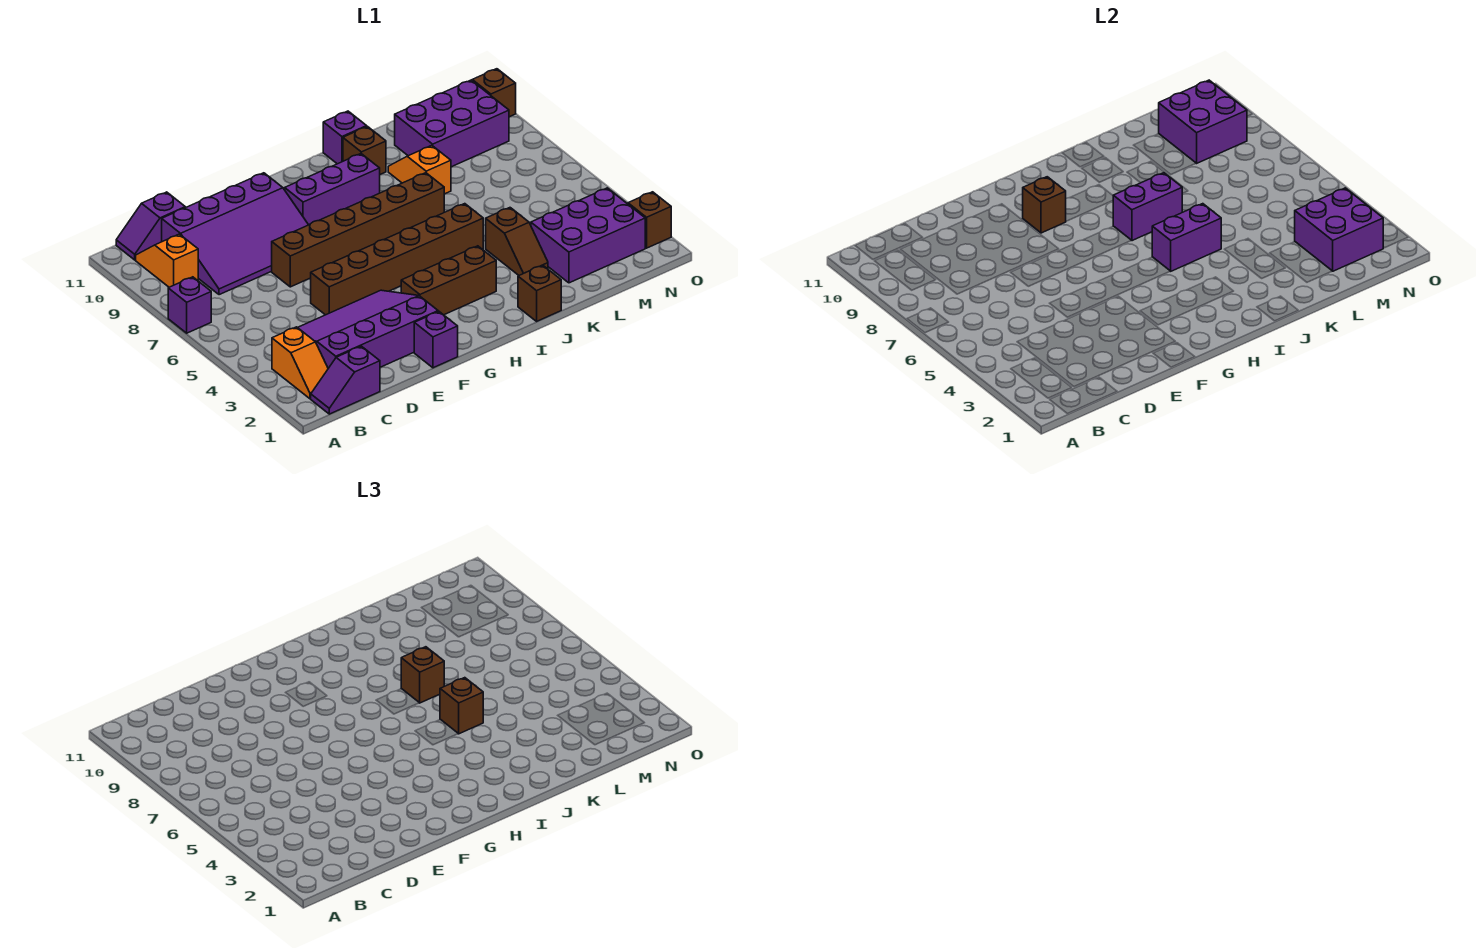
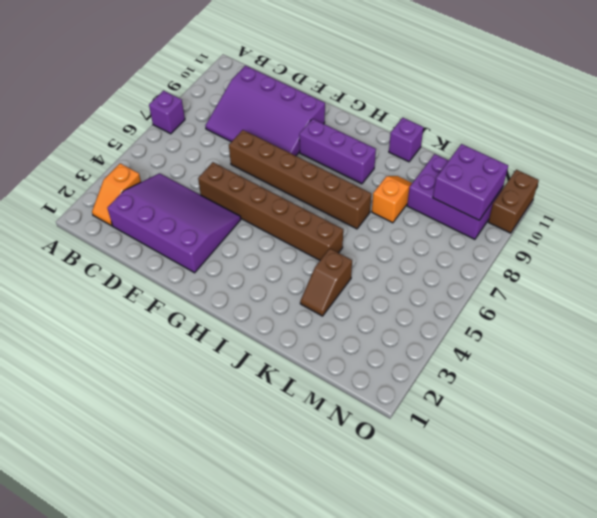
brown brick O10:O11 level 1 -> brown brick O10 level 1
none -> purple slope B1:C1 level 1 top C
none -> orange slope B9:B10 level 1 top 9
none -> purple slope B11:C11 level 1 top C

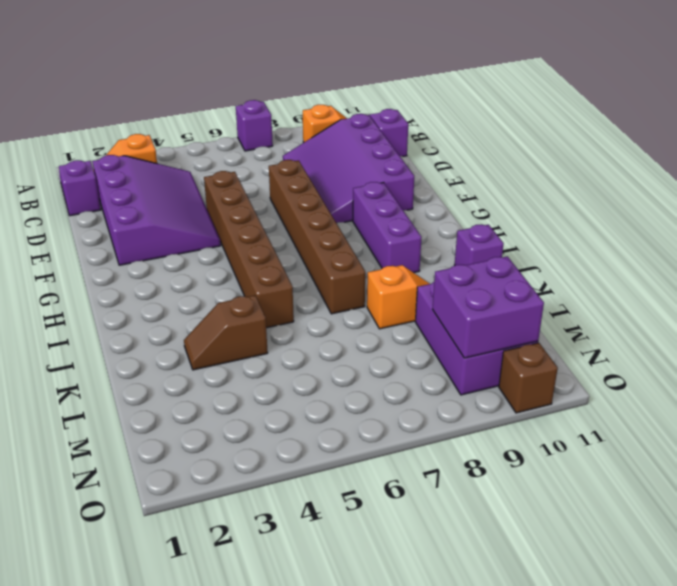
none -> purple brick F1 level 1
none -> brown brick G3:I3 level 1
none -> brown brick J1 level 1

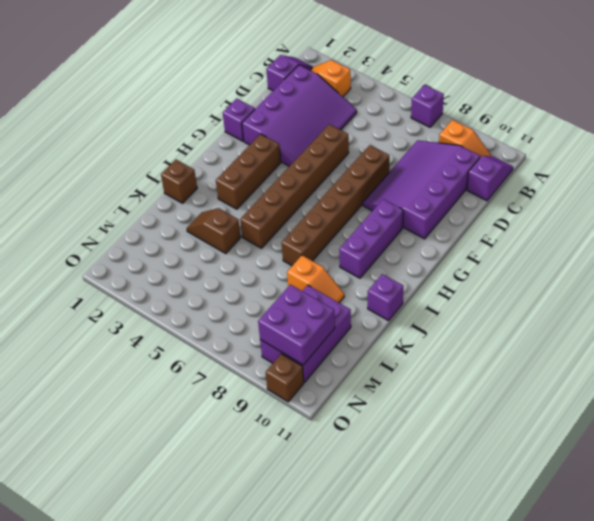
none -> brown brick J10 level 1
none -> purple brick L2:N3 level 1
none -> brown brick O2 level 1

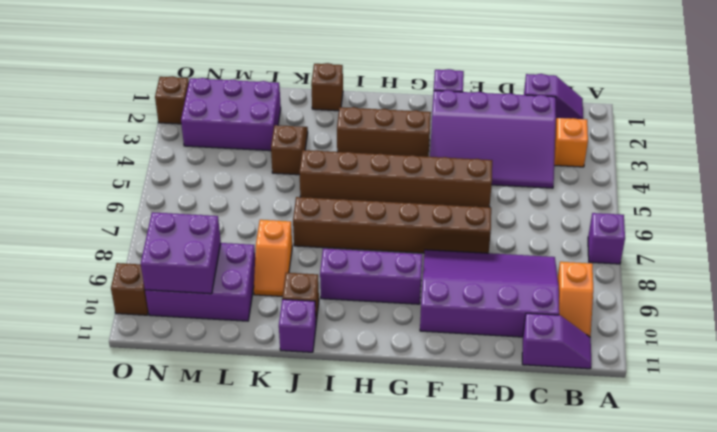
none -> brown brick G9 level 2
none -> purple brick I5:J5 level 2
none -> purple brick I7:J7 level 2

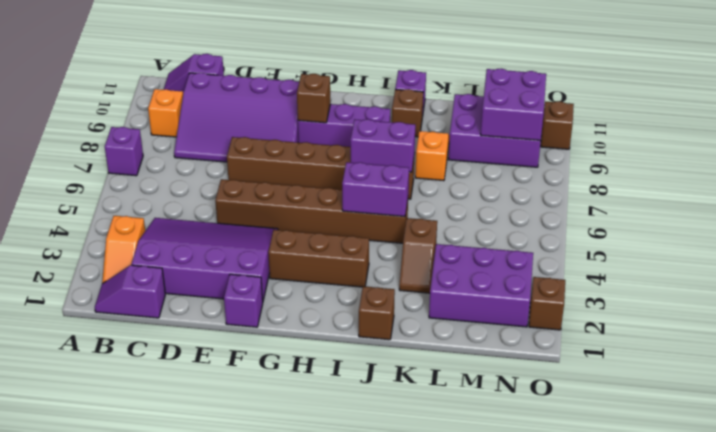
none -> purple brick M2:N3 level 2
none -> brown brick J5 level 3
none -> brown brick J7 level 3

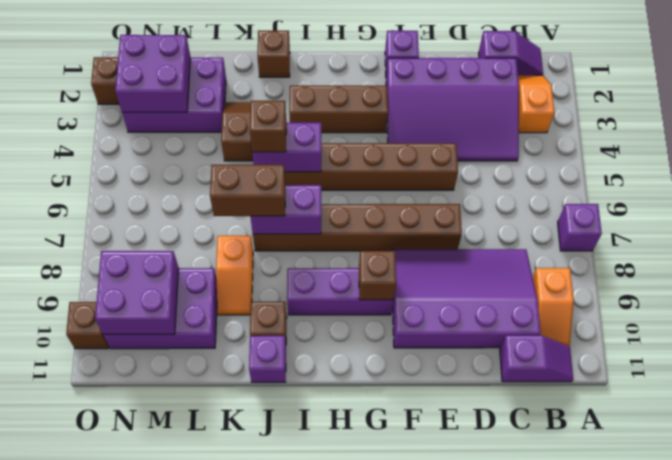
brown brick J7:K7 level 3 -> brown brick J7 level 3

